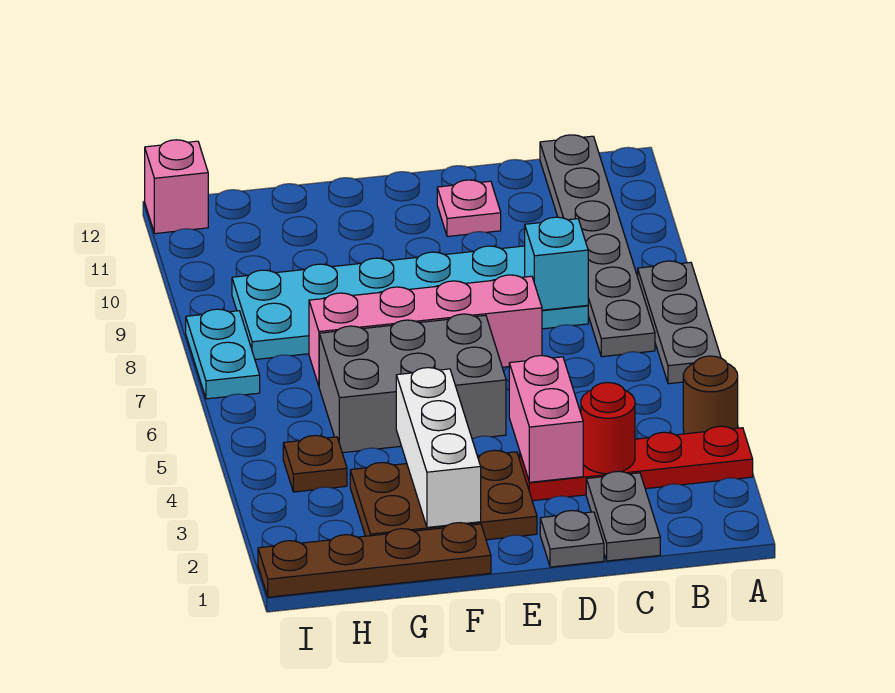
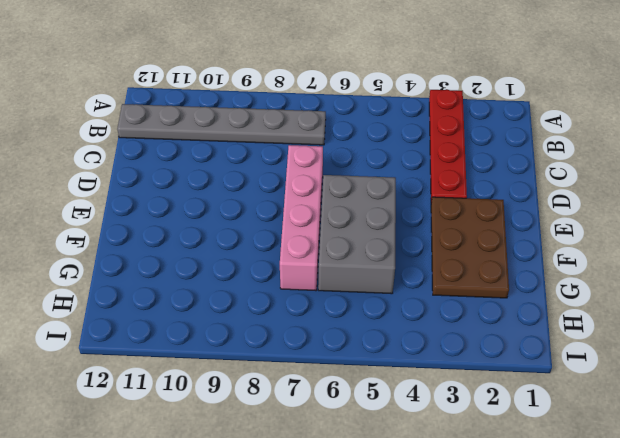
none -> brown round brick A4 level 1
none -> grey plate A6:A8 level 1
none -> grey plate C1:C2 level 1

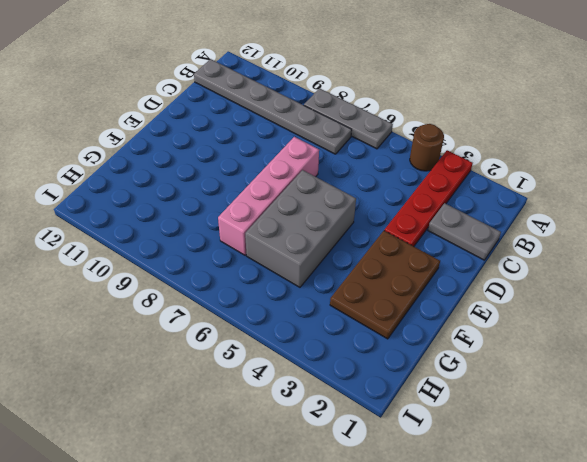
none -> cyan plate C8:H9 level 1
none -> grey plate D1 level 1
none -> pink plate D11 level 1

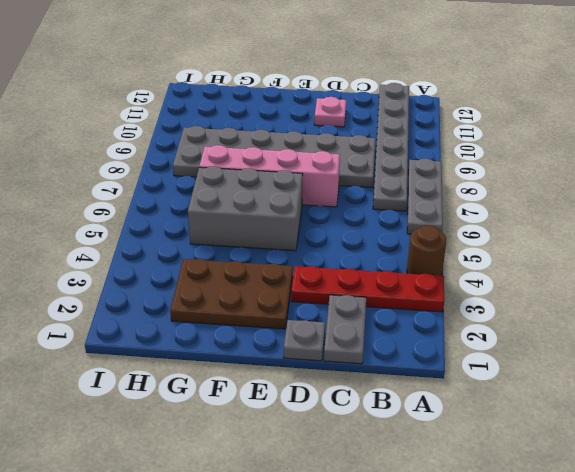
grey plate C8:H9 level 1 -> cyan plate C8:H9 level 1
none -> brown plate F1:I1 level 1
none -> brown plate H4 level 1
none -> cyan plate I7:I8 level 1

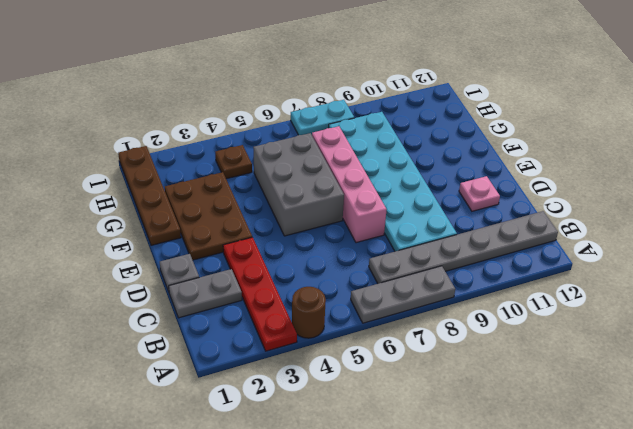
none -> pink brick I12 level 1
none -> red round brick C3 level 2
none -> cyan brick C8 level 2

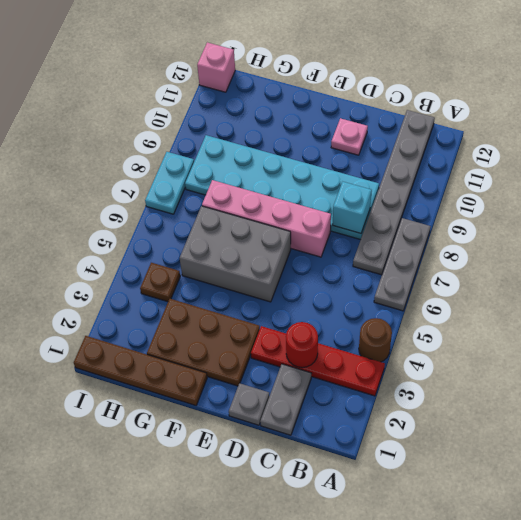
none -> pink brick D3:D4 level 2
none -> white brick F2:F4 level 2

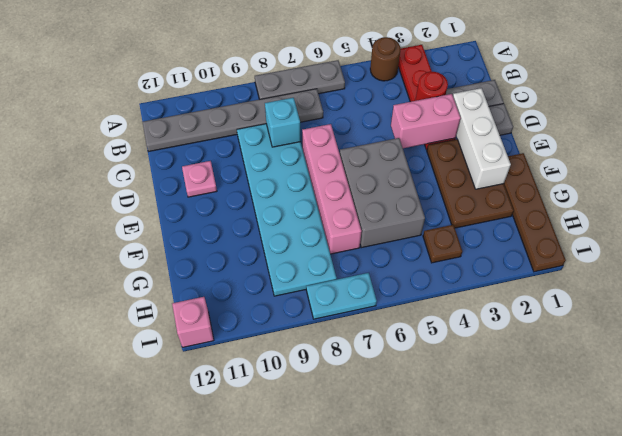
white brick D2:F2 level 2 -> white brick F2:F4 level 2

